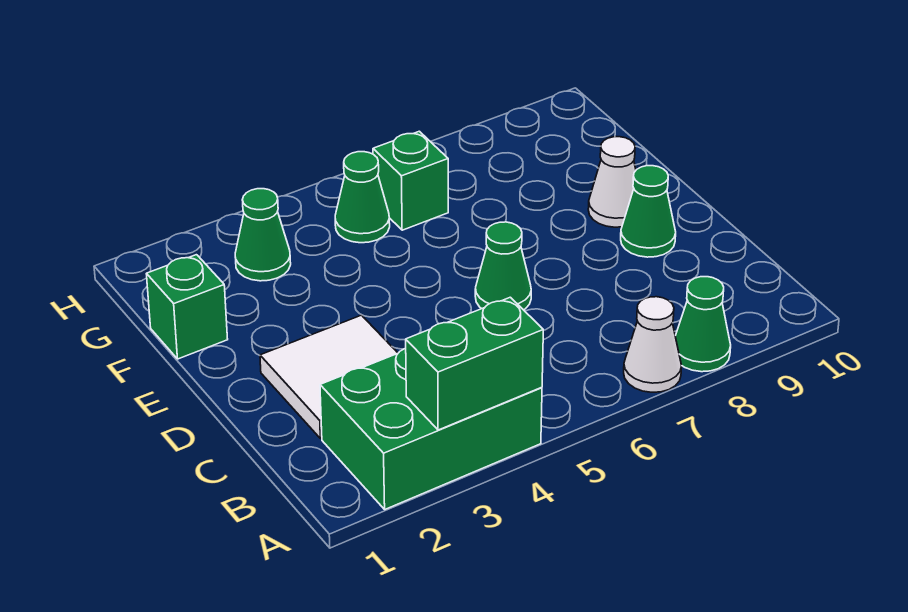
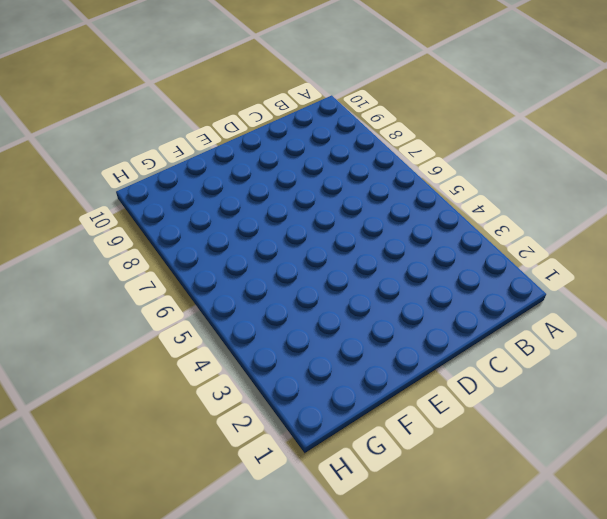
none -> green brick A2:B4 level 1
none -> white cone A7 level 1
none -> green cone A8 level 1

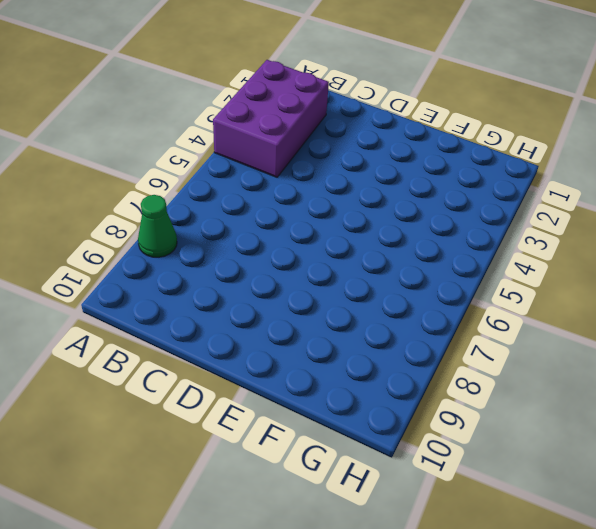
purple brick A2:B4 level 1 -> green brick A2:B4 level 1
none -> white cone A7 level 1
none -> white tile C2:D3 level 1
none -> green cone D6 level 1

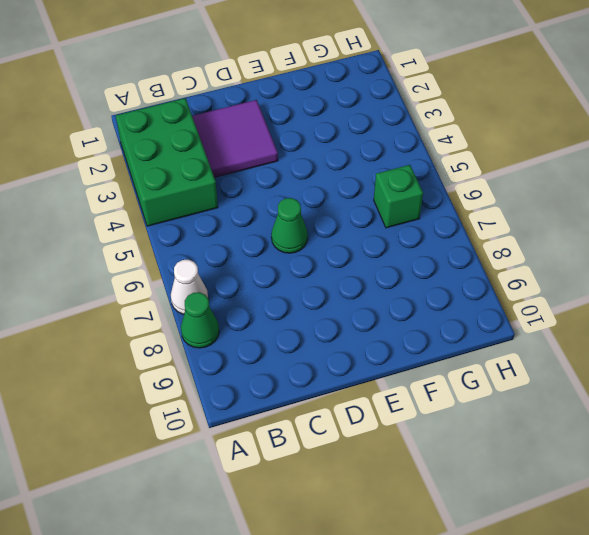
purple tile C2:D3 level 1 -> white tile C2:D3 level 1
none -> green cone D9 level 1
none -> white cone E9 level 1
none -> green brick F1 level 1

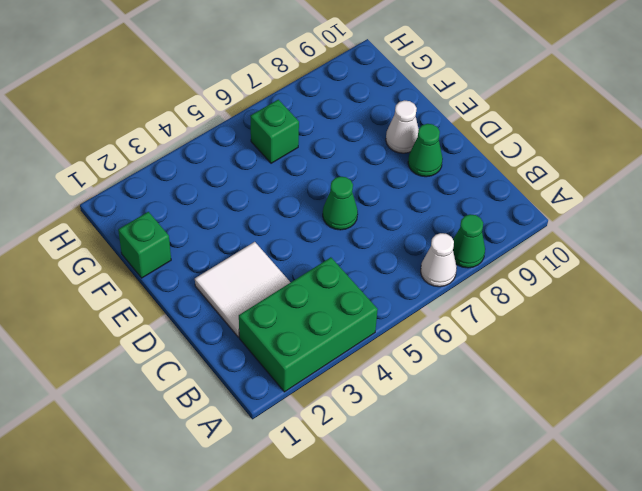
none -> green cone G3 level 1
none -> green cone G5 level 1
none -> green brick A3:A4 level 2

